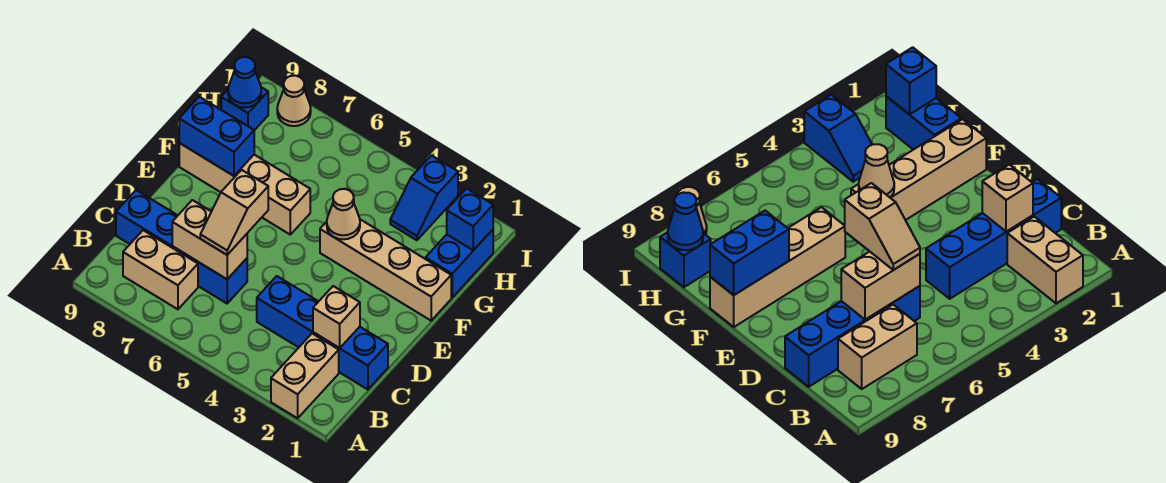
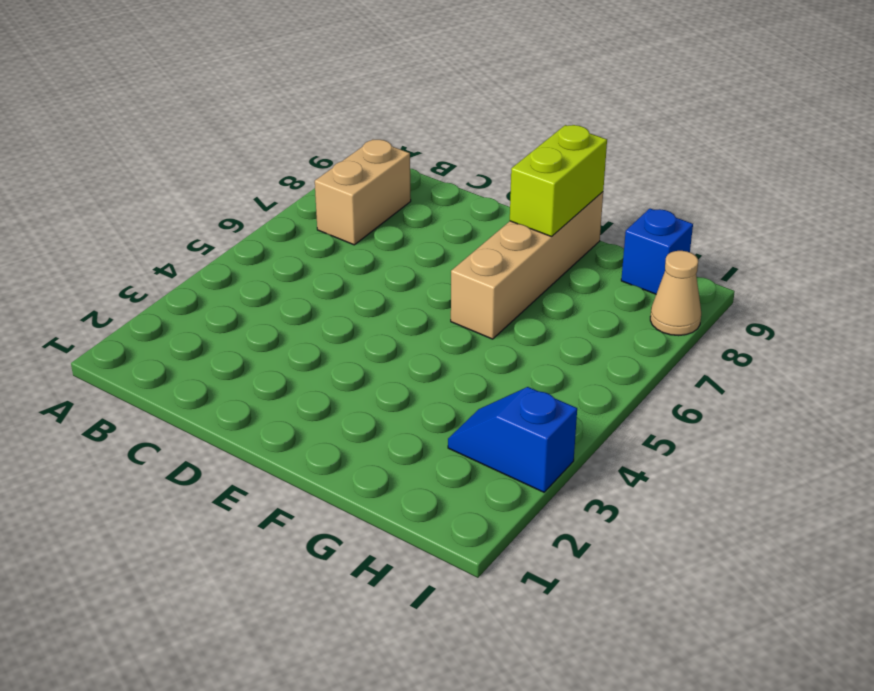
lime brick F8:F9 level 2 -> blue brick F8:F9 level 2
none -> tan brick A2:B2 level 1
none -> blue brick C1:C4 level 1
none -> blue brick C6:C9 level 1

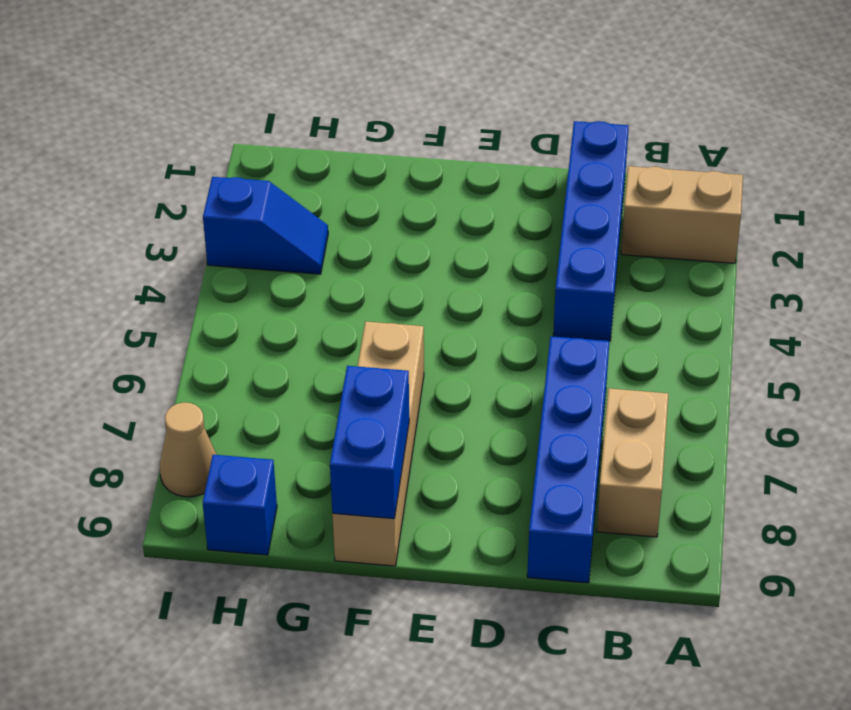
none -> tan brick F1:F4 level 1
none -> blue brick G1:H1 level 1
none -> tan brick C2 level 2

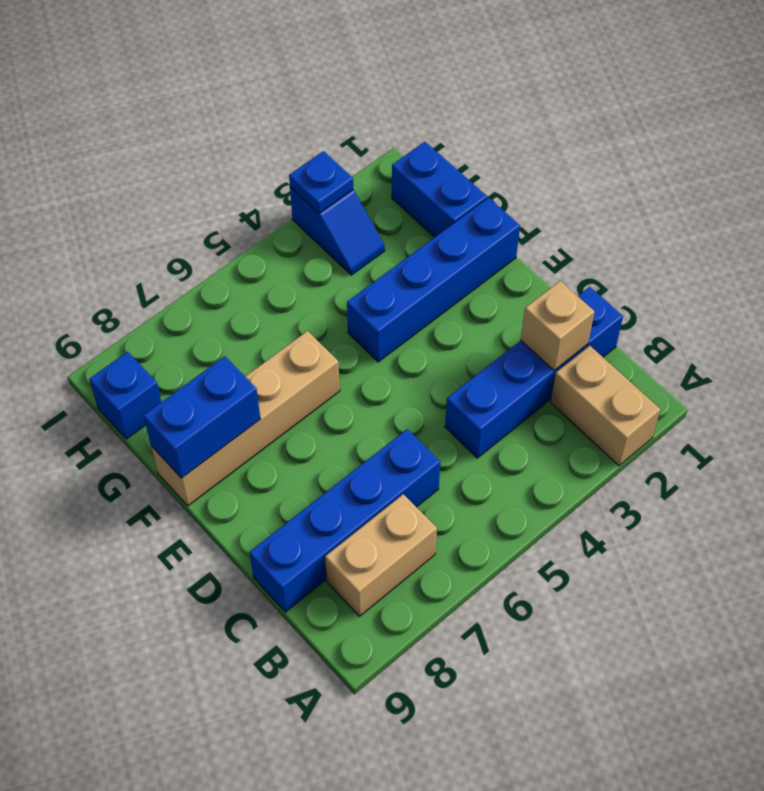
blue brick F1:F4 level 1 -> tan brick F1:F4 level 1
blue plate I3 level 2 -> none
none -> tan cone I8 level 1
none -> tan brick C6:C7 level 2
none -> tan cone F4 level 2

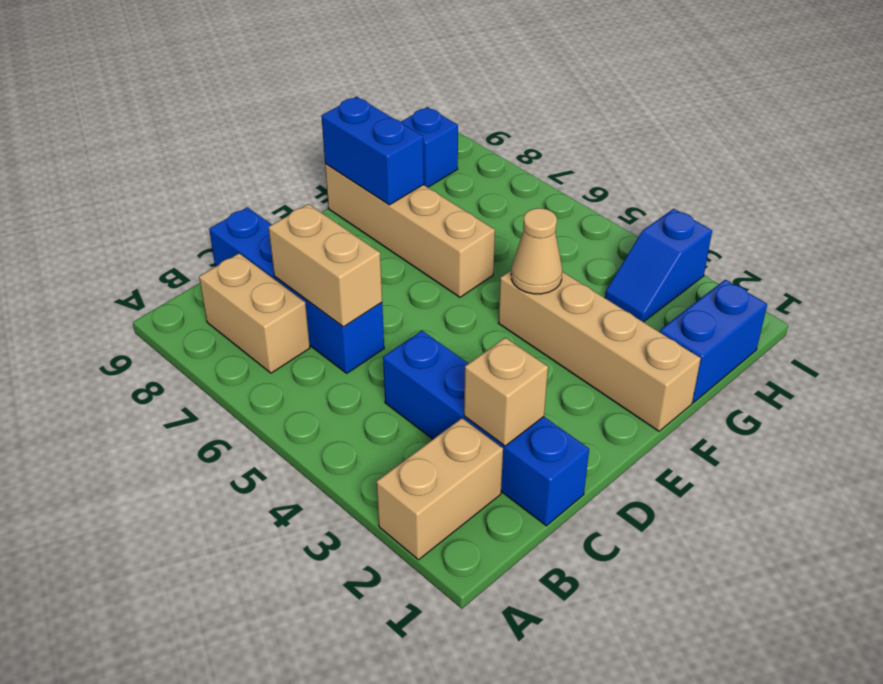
none -> tan cone I8 level 1
none -> blue brick H1 level 2
none -> blue cone H9 level 2

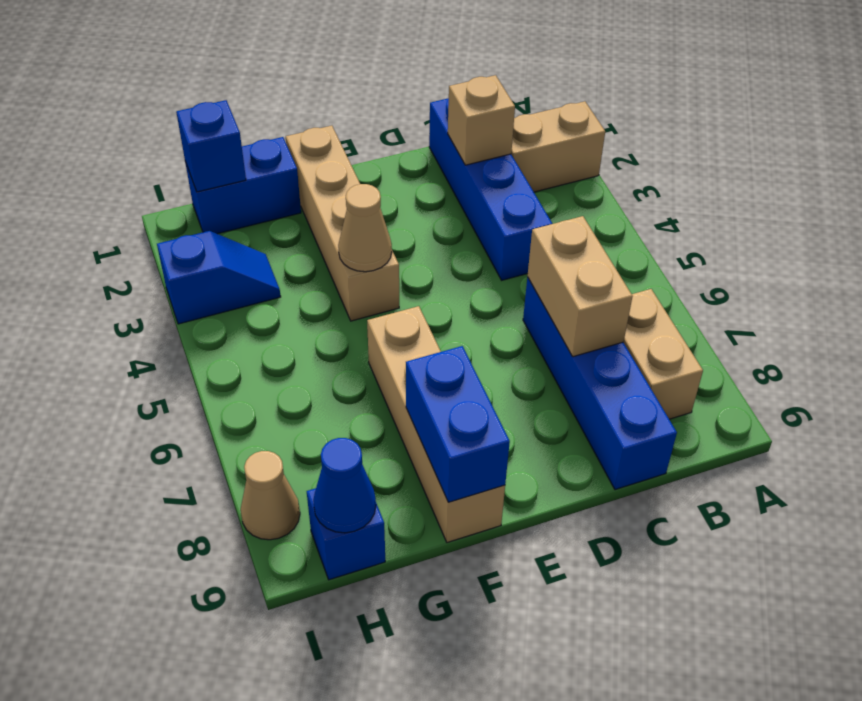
none -> tan slope C6:D6 level 3 top D

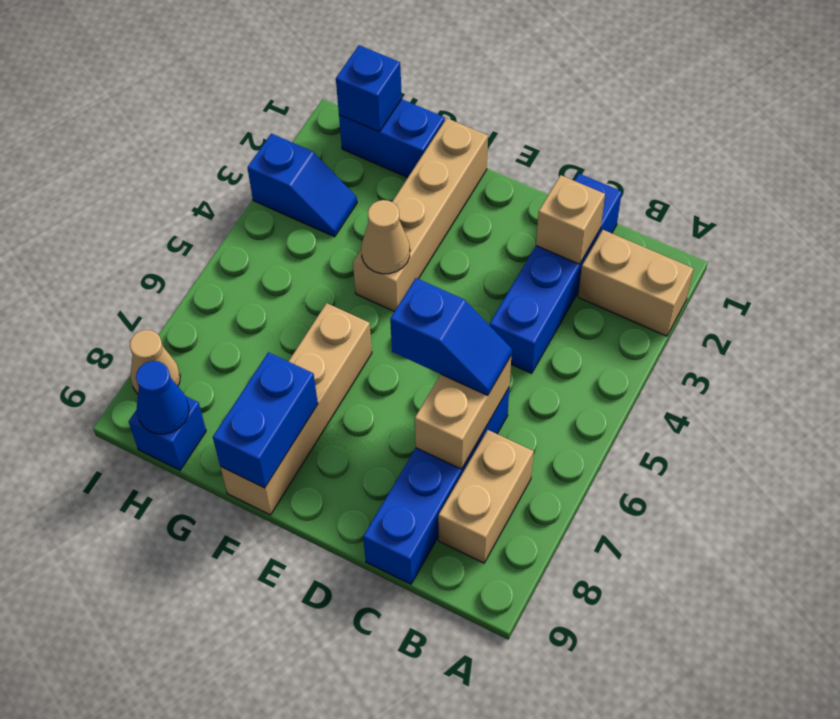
blue slope C6:D6 level 3 top D -> tan slope C6:D6 level 3 top D

